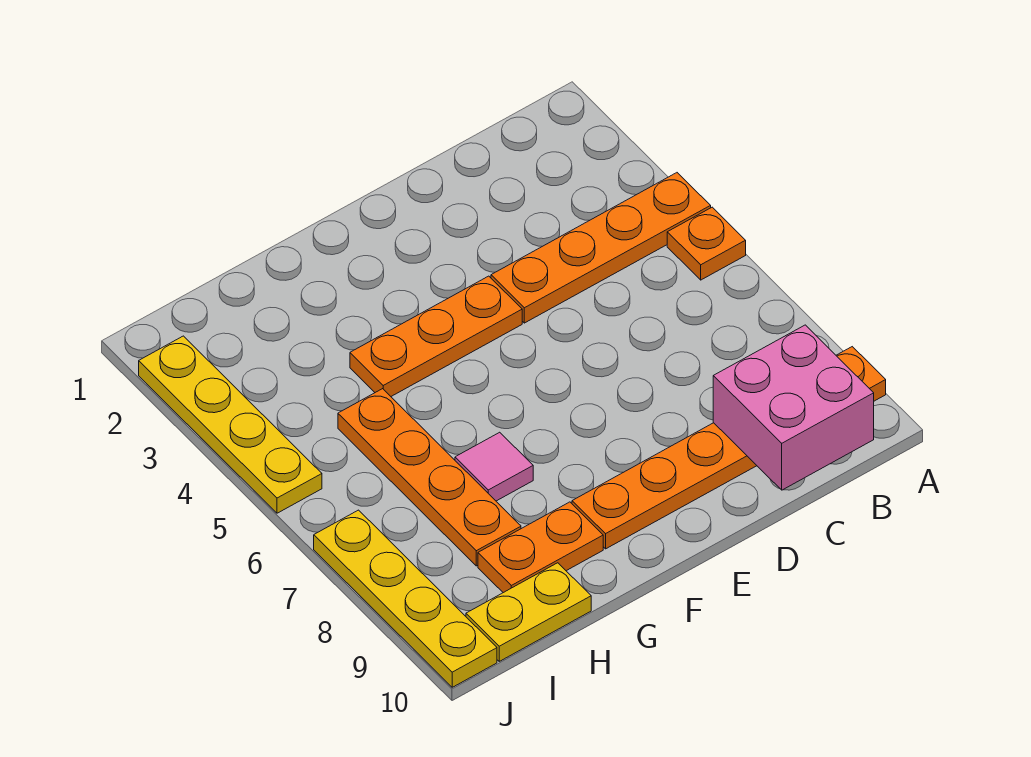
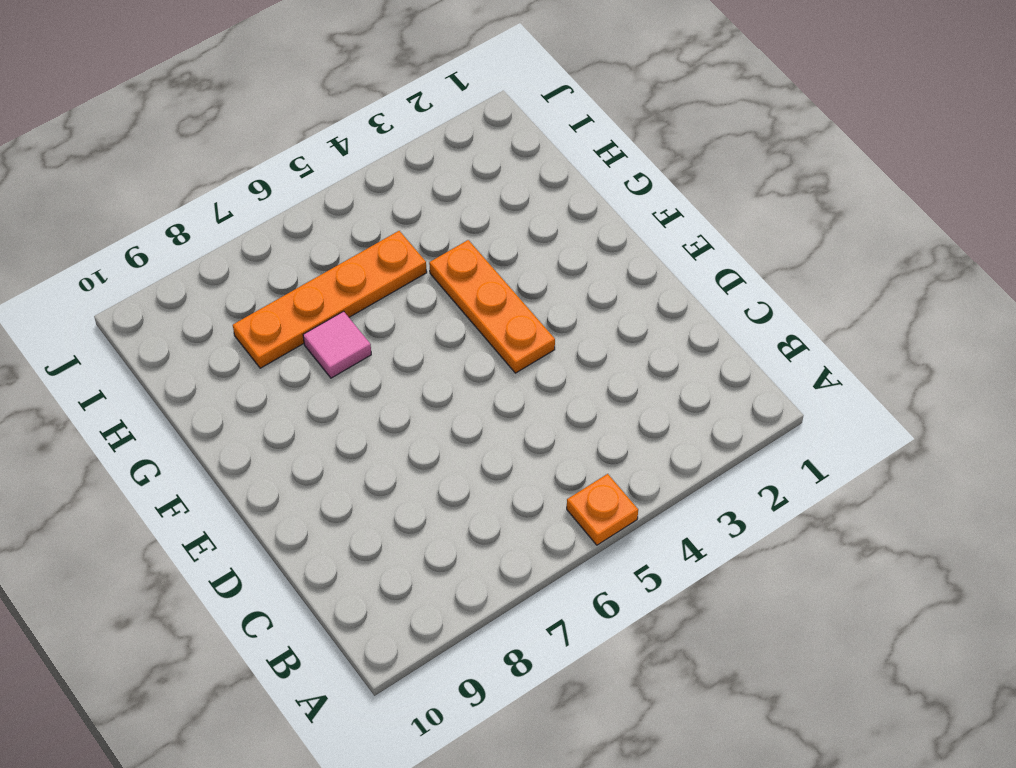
none -> orange plate A4:D4 level 1
none -> orange plate A9:F9 level 1

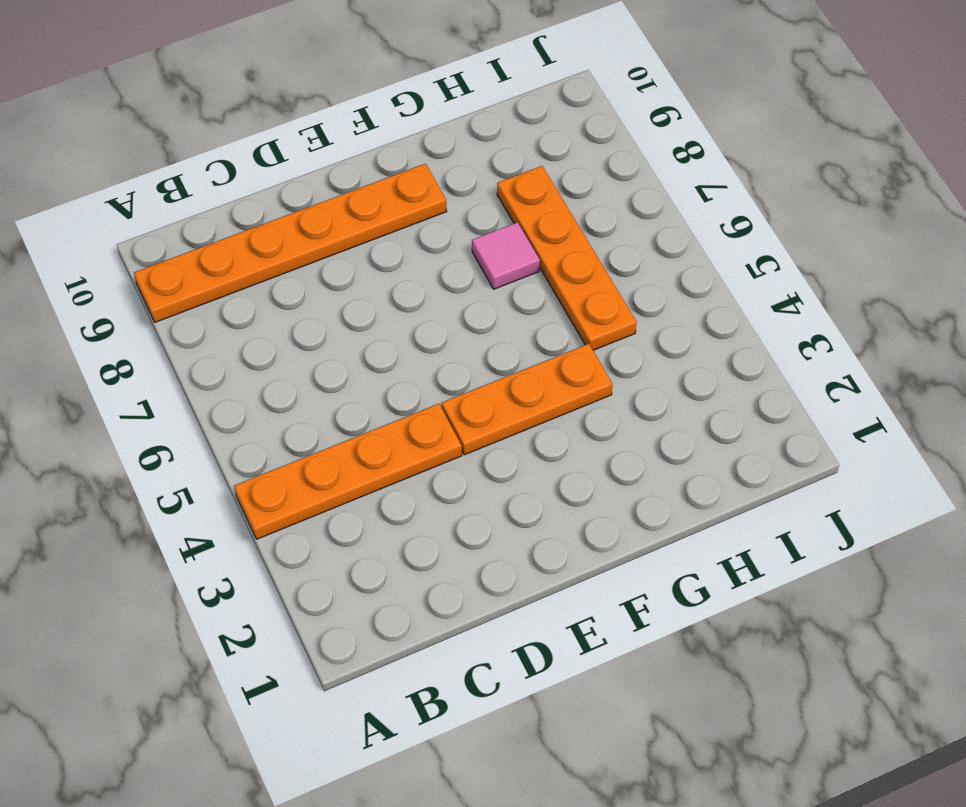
none -> orange plate A5 level 1
none -> orange plate G9:H9 level 1

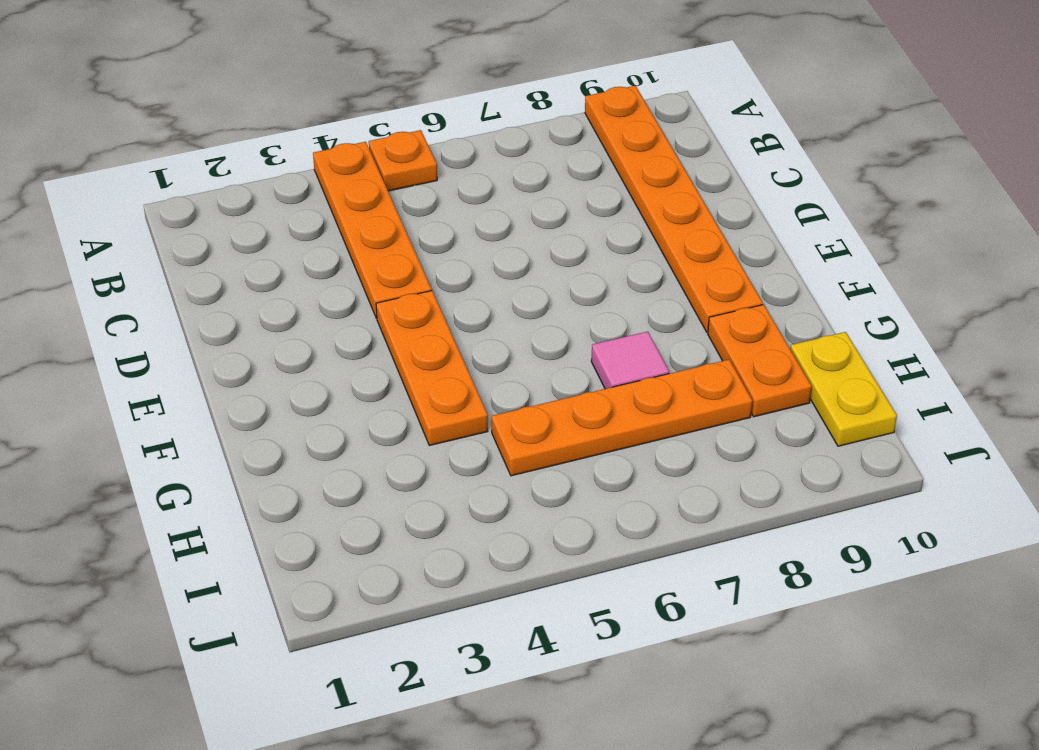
none -> yellow plate J2:J5 level 1
none -> yellow plate J7:J10 level 1

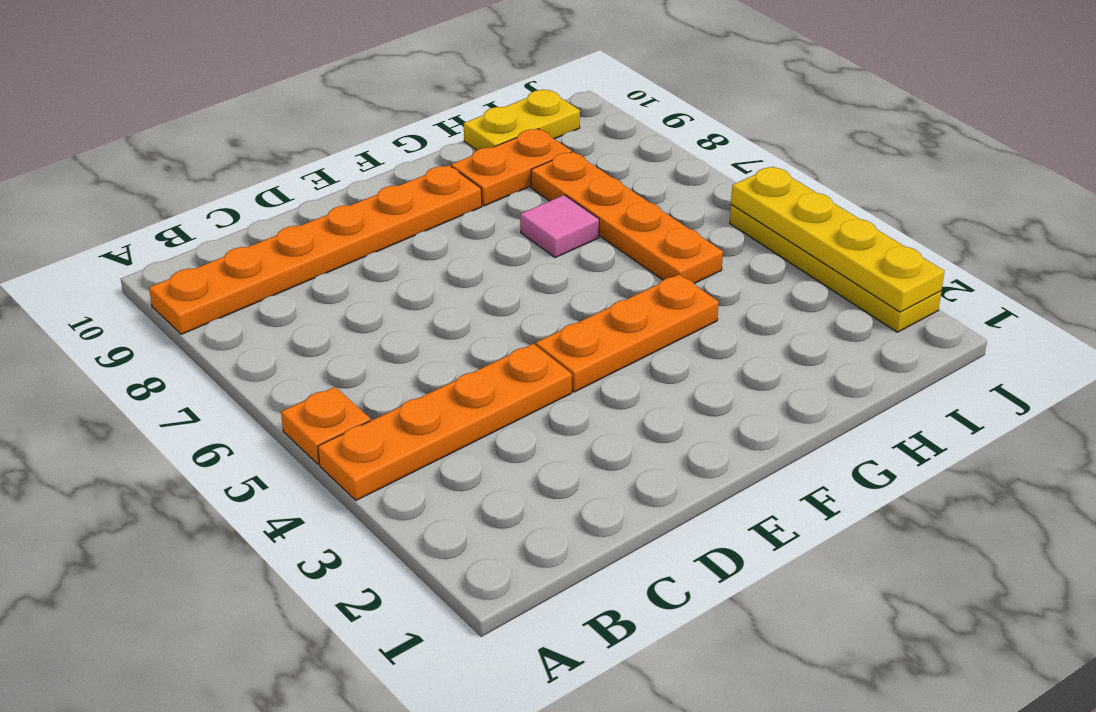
yellow plate J2:J5 level 2 -> yellow plate J7:J10 level 1
none -> pink brick B9:C10 level 2

